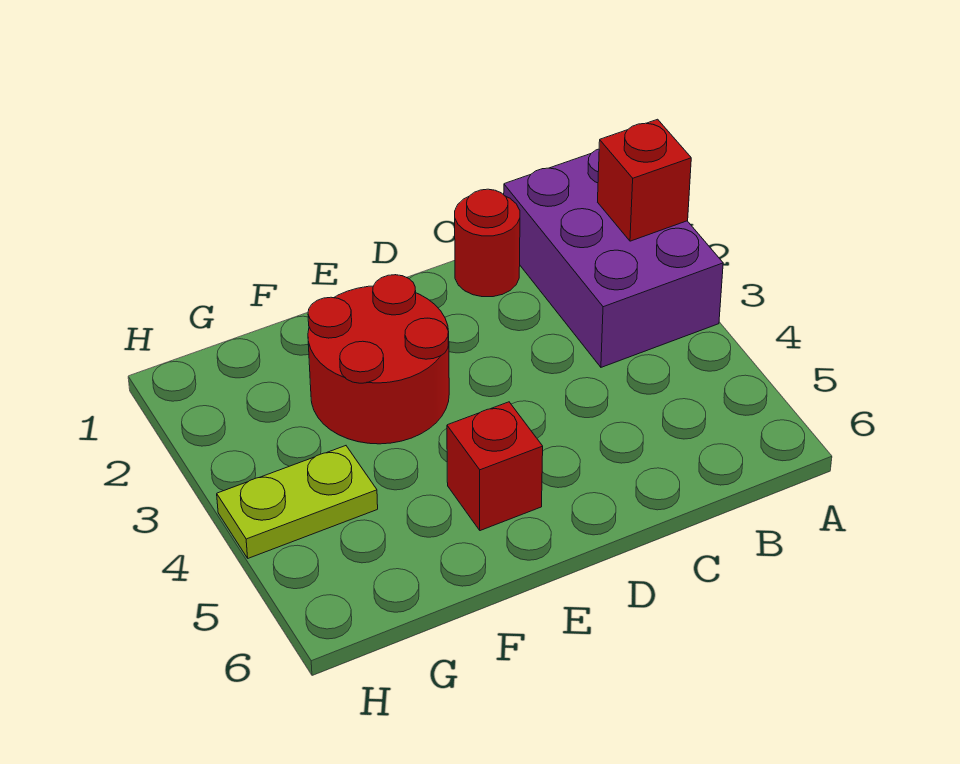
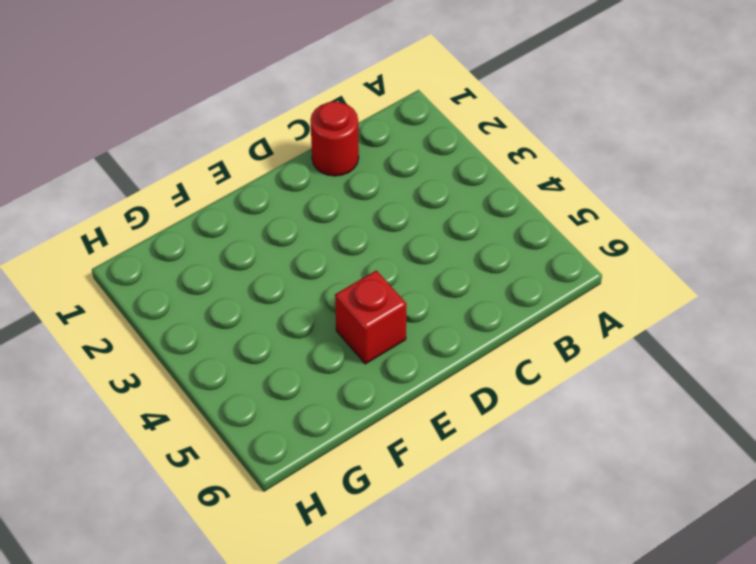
none -> purple brick A1:B3 level 1
none -> red round brick E2:F3 level 1

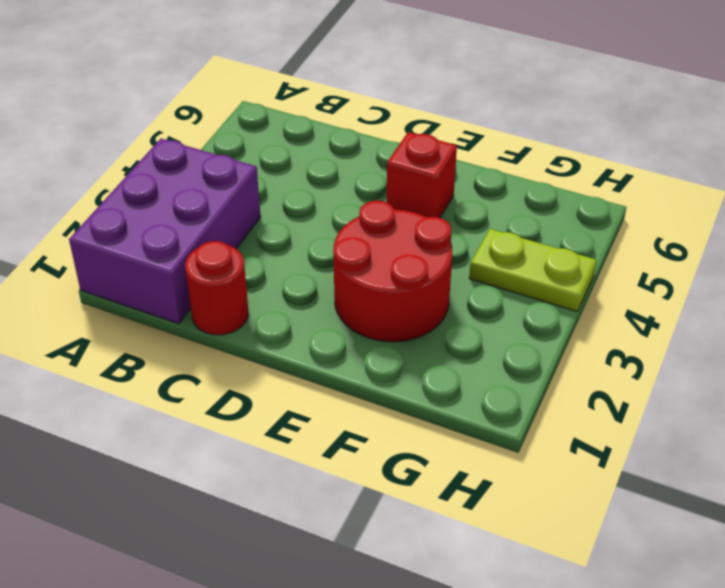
none -> red brick A2 level 2

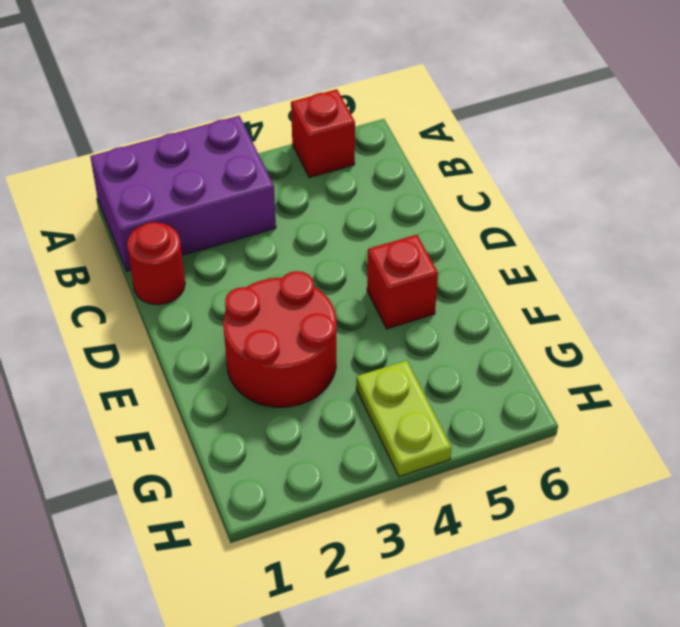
red brick A5 level 1 -> red brick A2 level 2

